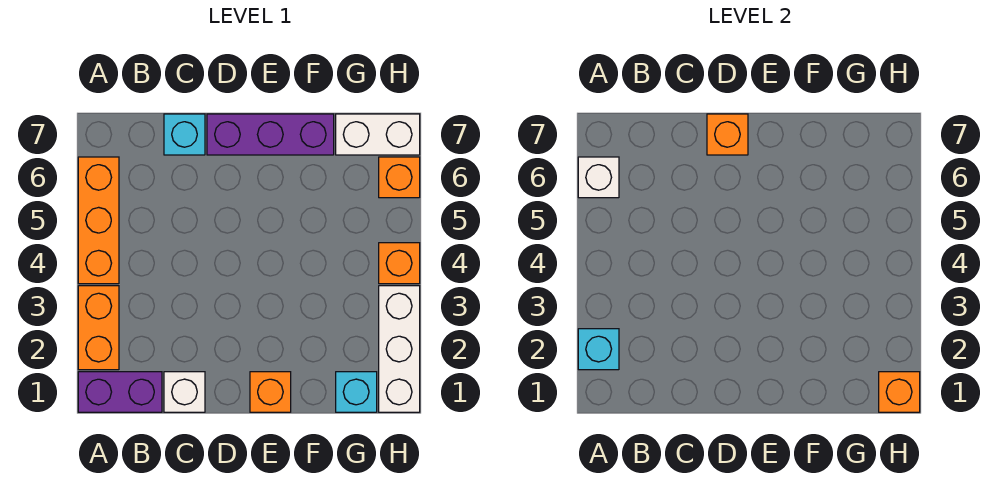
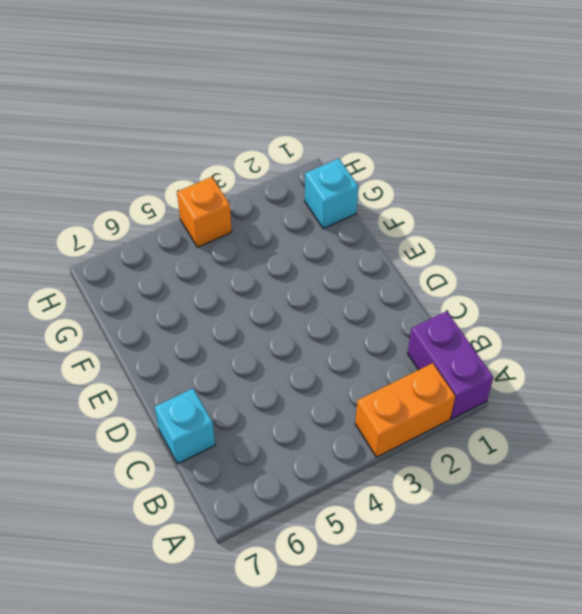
none -> orange brick A4:A6 level 1
none -> white brick C1 level 1
none -> purple brick D7:F7 level 1

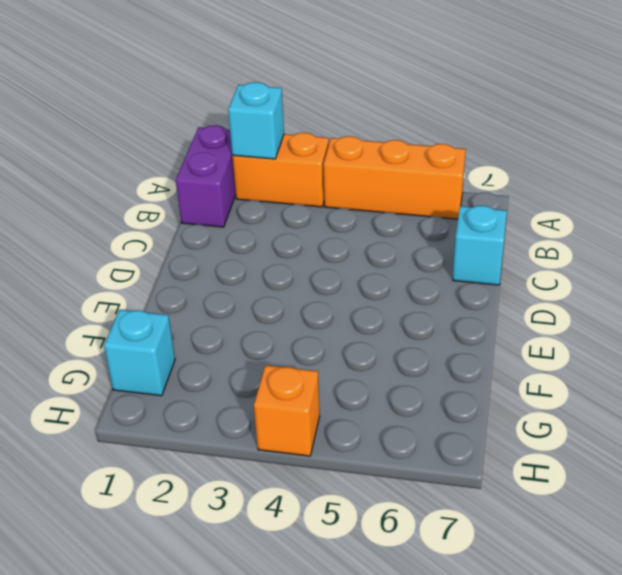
none -> white brick C1 level 1
none -> purple brick D7:F7 level 1
none -> orange brick E1 level 1

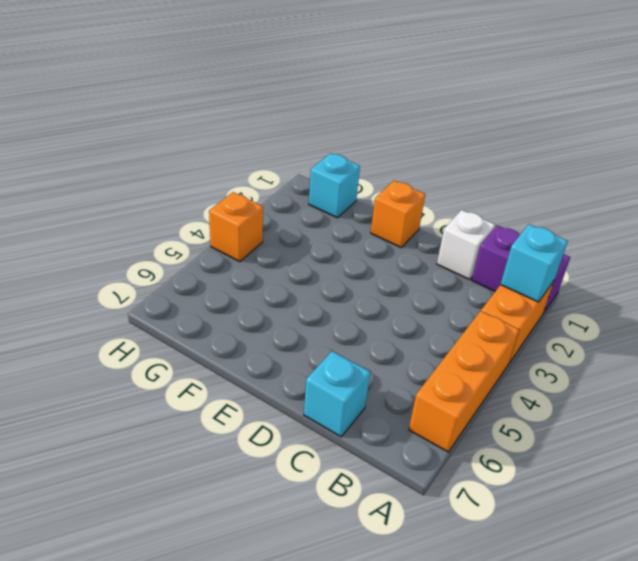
none -> purple brick D7:F7 level 1
none -> white brick G7:H7 level 1
none -> white brick H1:H3 level 1

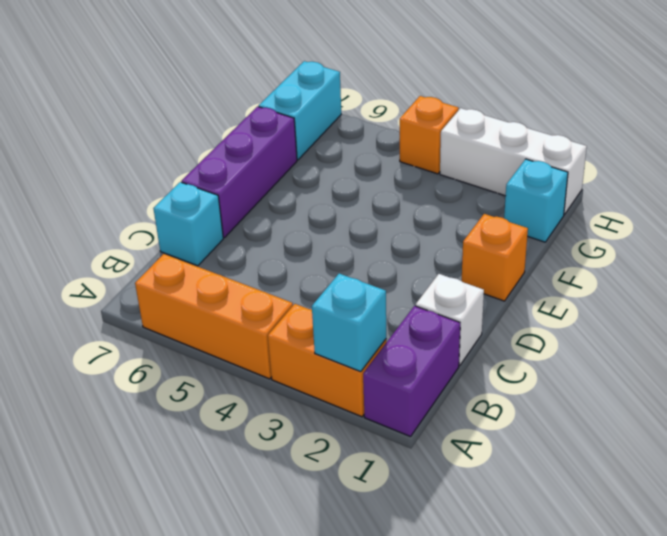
cyan brick G7:H7 level 1 -> white brick G7:H7 level 1
none -> orange brick H6 level 1
none -> white brick A6 level 2
none -> orange brick D7 level 2

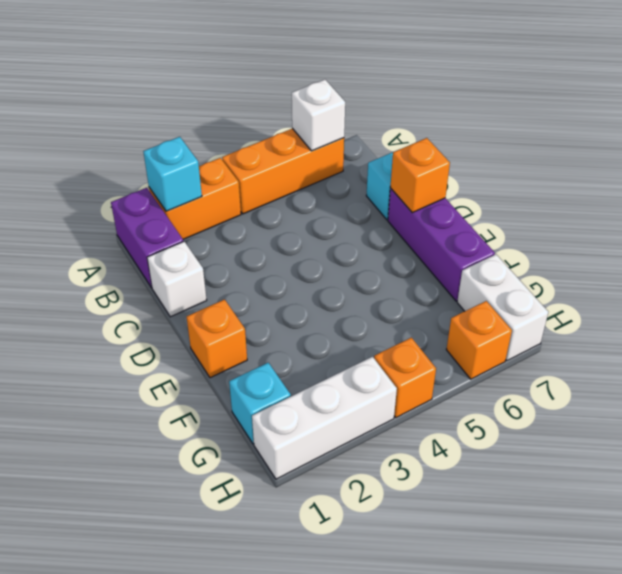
none -> orange brick H1 level 2

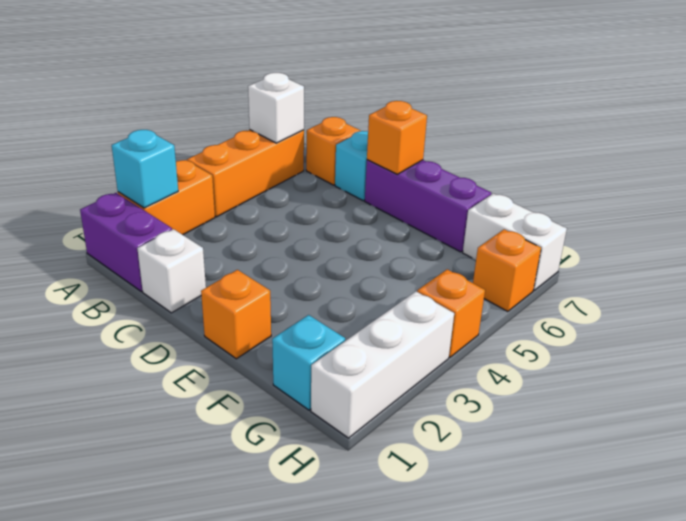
orange brick B7 level 1 -> orange brick H1 level 2

